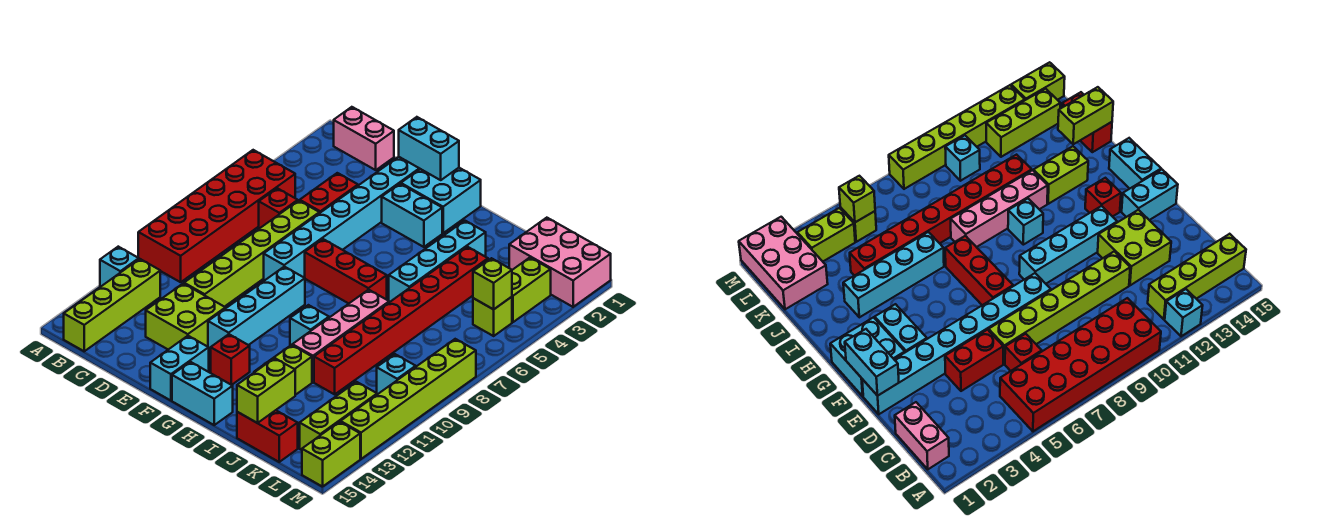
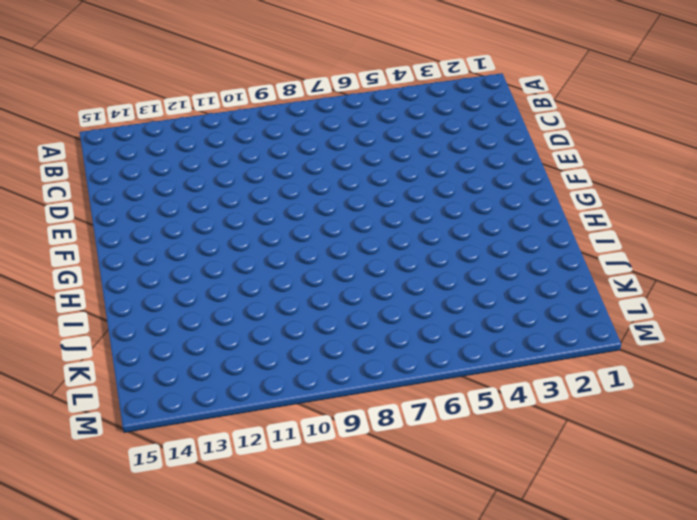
none -> red brick A5:B10 level 1
none -> cyan brick A12 level 1
none -> pink brick B1:C1 level 1
none -> lime brick B12:B15 level 1

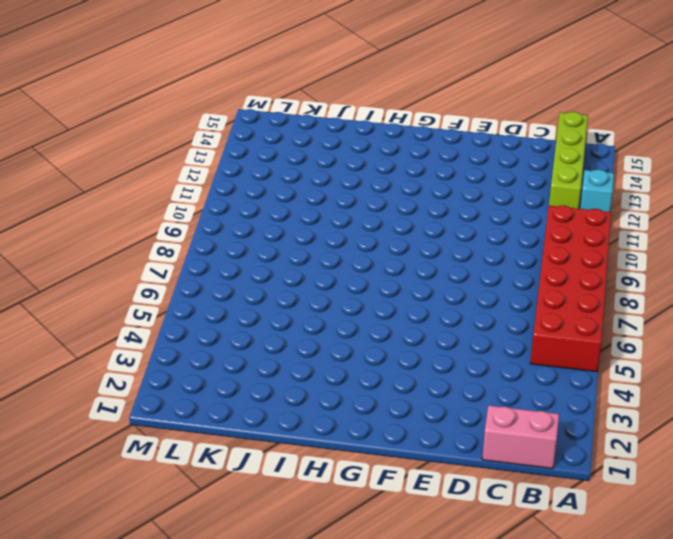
none -> red brick C6 level 1
none -> red brick D4:D5 level 1
none -> lime brick D6:D11 level 1
none -> lime brick D12:E13 level 1

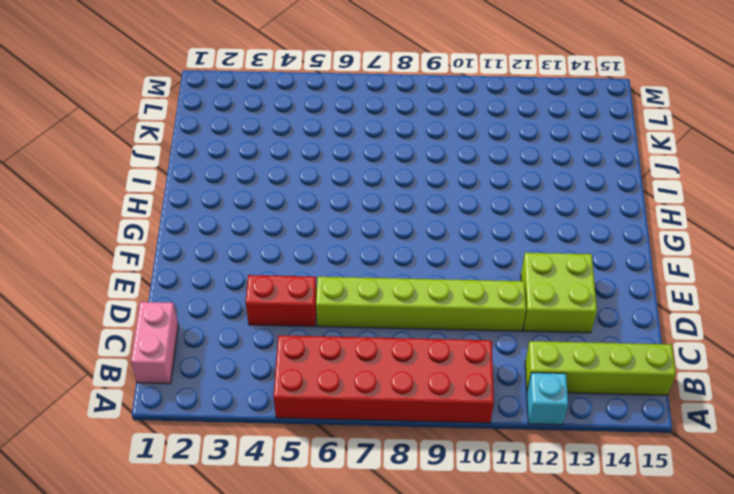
none -> red brick C6 level 1
none -> cyan brick E1:E8 level 1
none -> cyan brick F1:G2 level 1
none -> cyan brick F3:G3 level 1

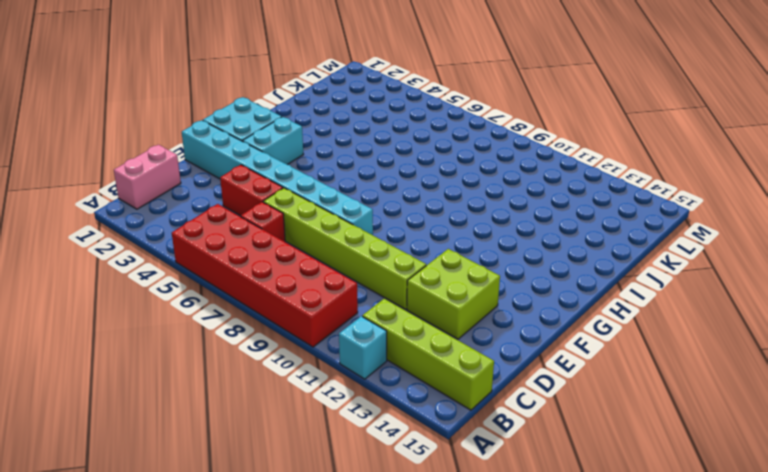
none -> red brick F7:H7 level 1
none -> cyan brick F9:F12 level 1
none -> cyan brick F14:F15 level 1
none -> red brick G13 level 1

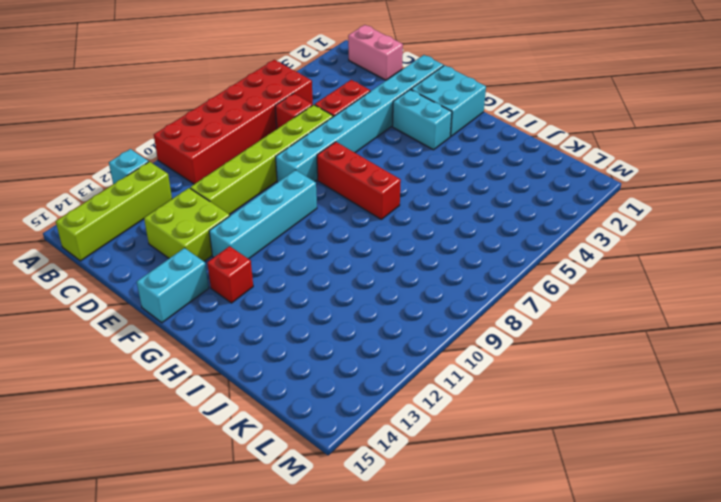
none -> cyan brick G15:H15 level 1
none -> cyan brick H10 level 1
none -> cyan brick I3:I6 level 1
none -> pink brick I8:I11 level 1

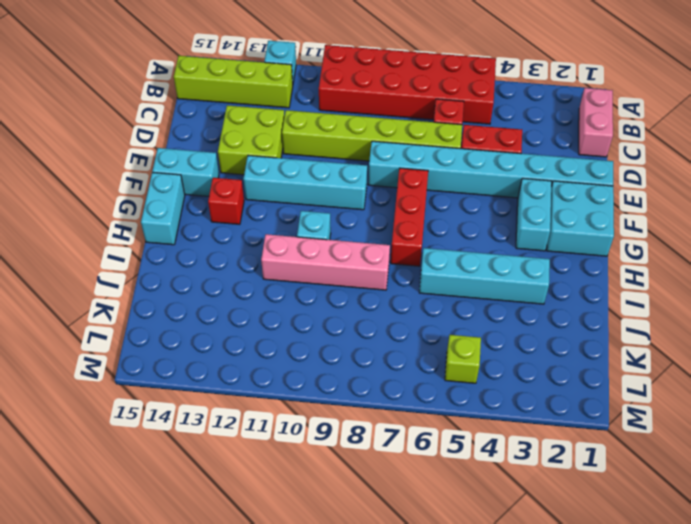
none -> lime brick I12:I13 level 1
none -> red brick J4:J11 level 1
none -> red brick J15:K15 level 1
none -> pink brick K1:M2 level 1

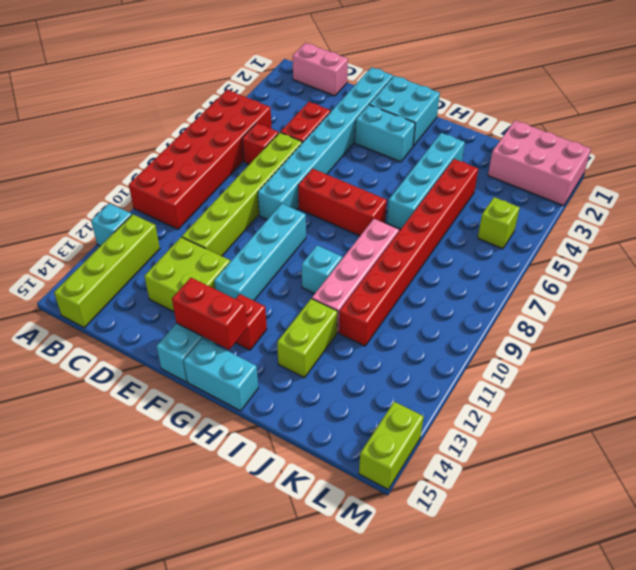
red brick F14:G14 level 2 -> red brick J15:K15 level 1
none -> lime brick L3:L4 level 1
none -> cyan brick L10 level 1
none -> lime brick L12:L14 level 1
none -> lime brick M8:M13 level 1

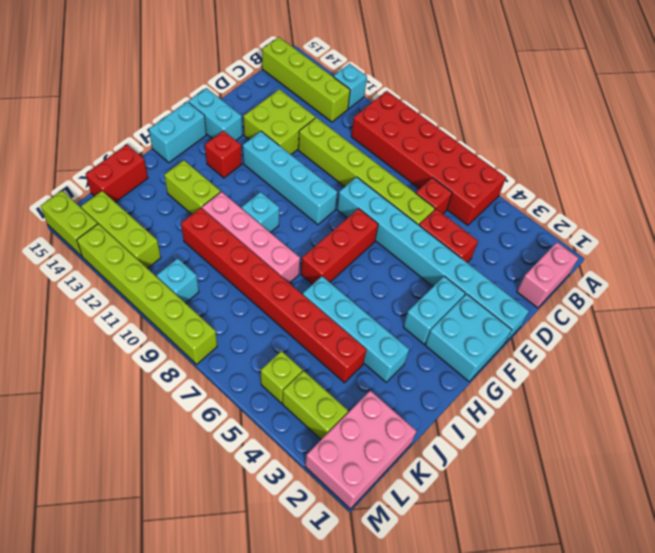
none -> cyan brick E1:F1 level 2
none -> lime brick J14:J15 level 2
none -> lime brick L5 level 2

